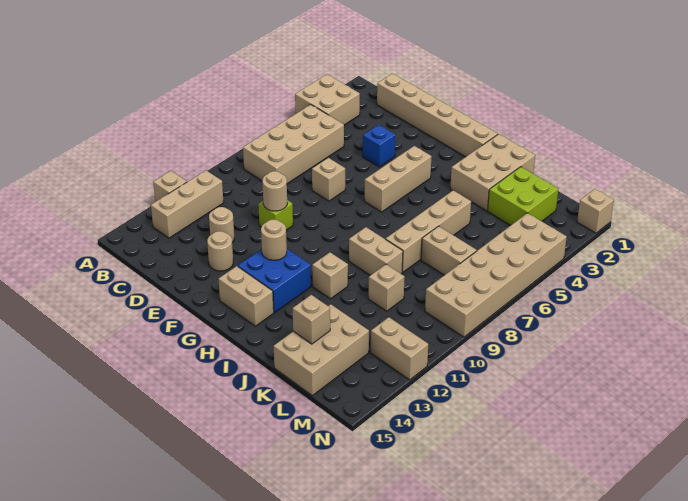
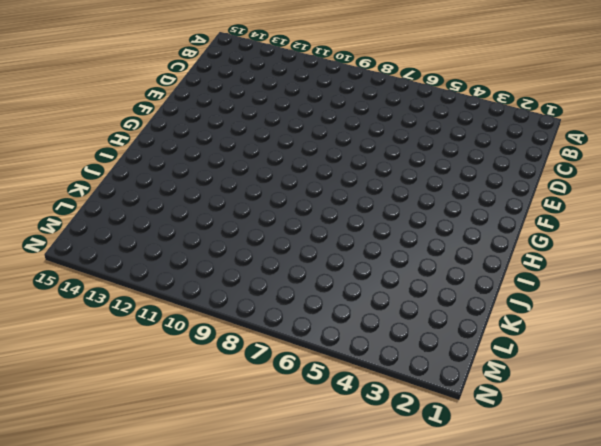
none -> tan brick A3:B4 level 1
none -> tan brick A12 level 1
none -> tan brick B5:C8 level 1

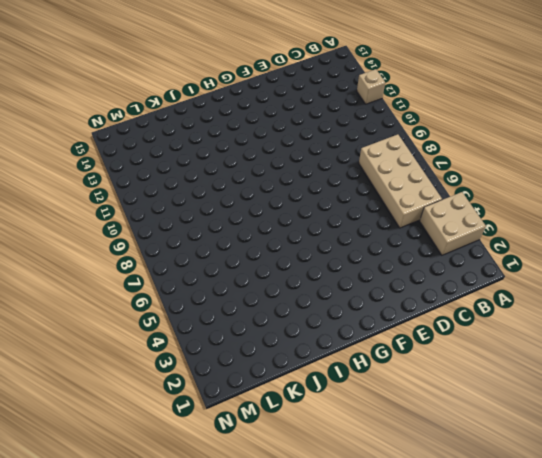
none -> tan brick B11:B13 level 1
none -> tan brick C1:H1 level 1
none -> tan round brick D12 level 1

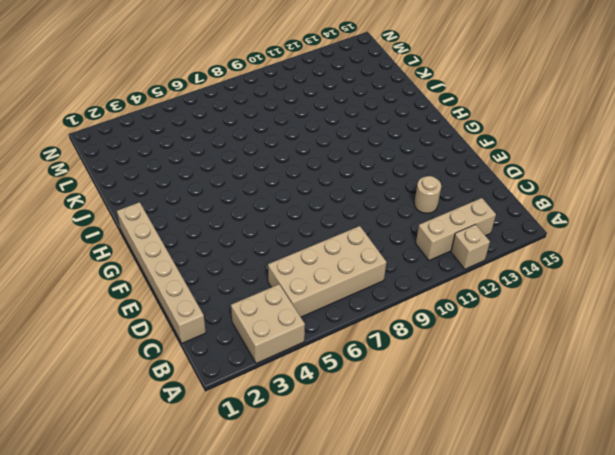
none -> blue brick E4 level 1
none -> tan brick E7 level 1
none -> lime brick E10 level 1

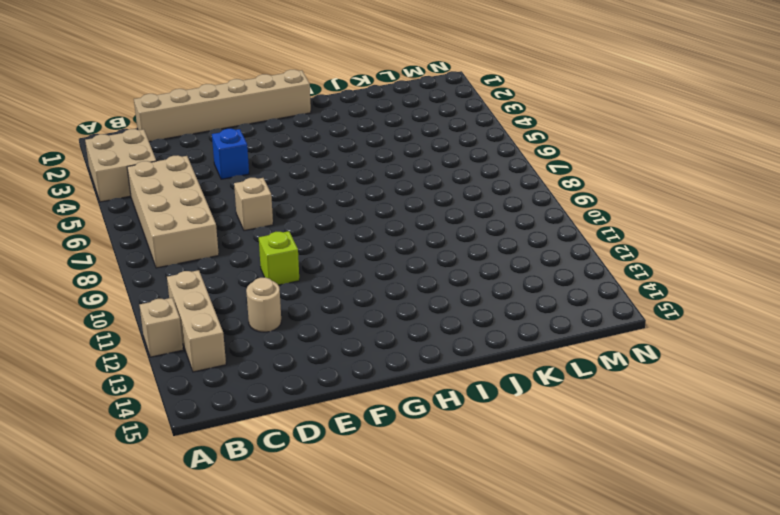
none -> tan round brick E13 level 1
none -> tan brick G4:G6 level 1
none -> blue brick G12:H13 level 1

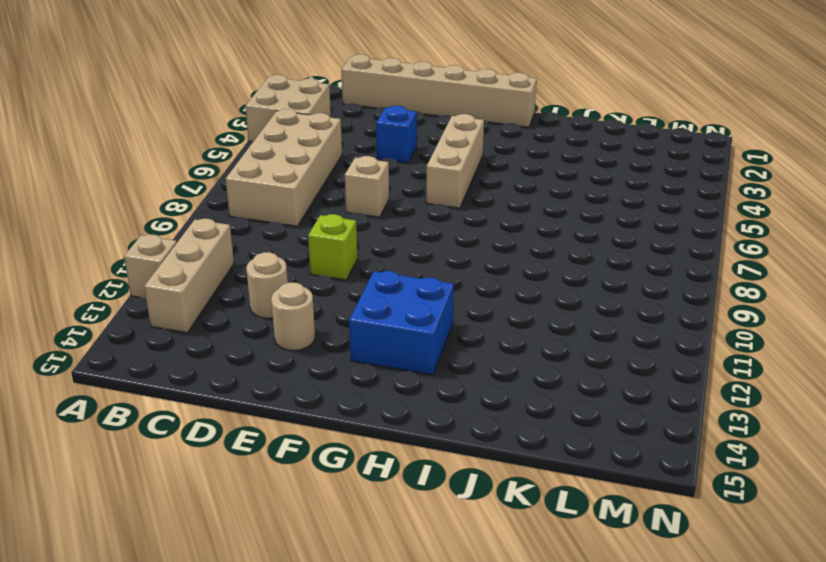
none -> tan brick G14:H14 level 1
none -> tan brick I1:J3 level 1
none -> tan brick I9:J9 level 1

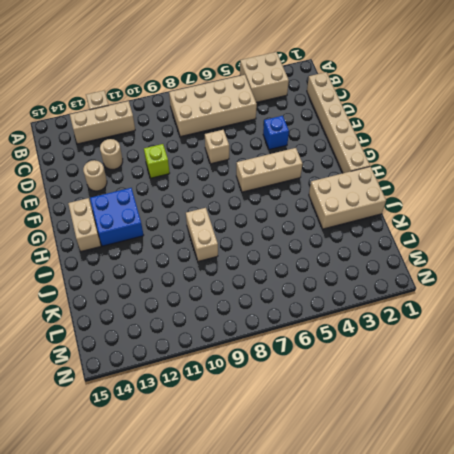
none -> tan brick I11 level 1
none -> tan brick J5:J8 level 1
none -> lime brick K2:L3 level 1

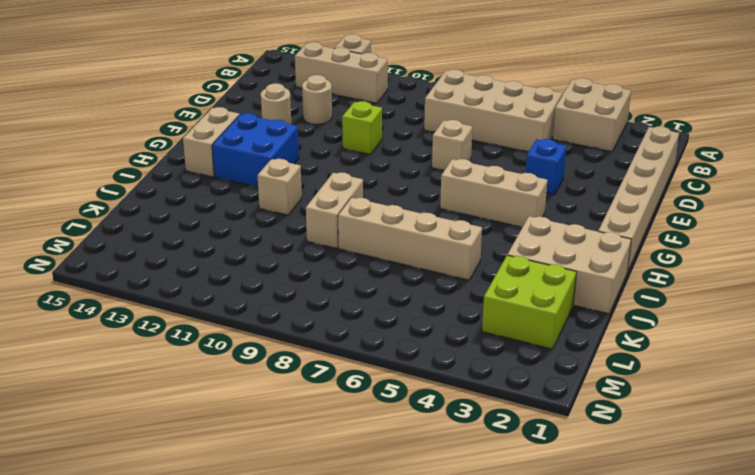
none -> tan brick K7:L7 level 1
none -> tan brick K10 level 1
none -> tan brick K13:L15 level 1

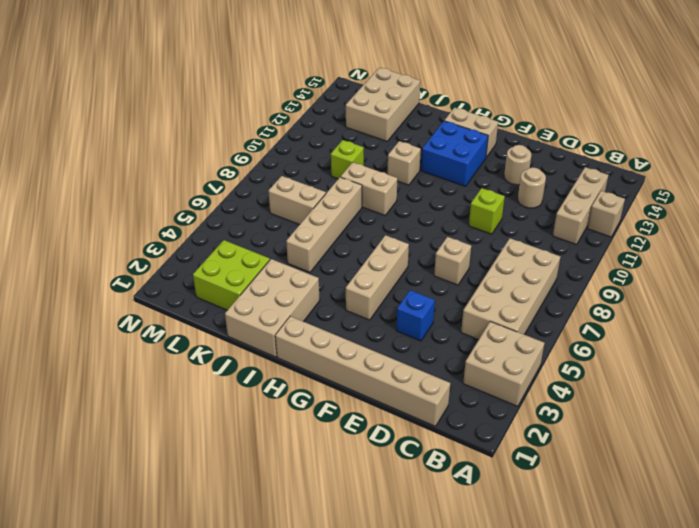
lime brick K10 level 1 -> tan brick K10 level 1
none -> tan brick M4:N9 level 1
none -> tan brick M12:N12 level 1
none -> tan brick N1 level 1

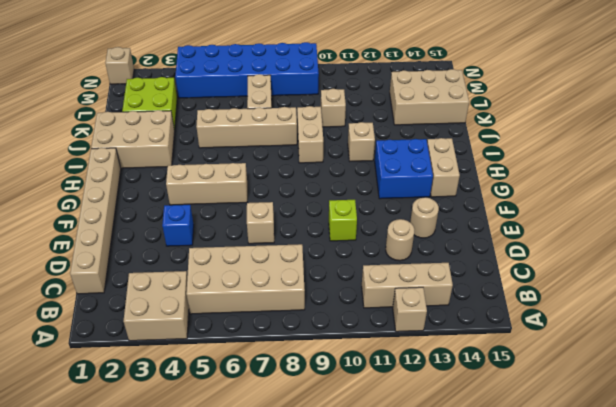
blue brick M4:N9 level 1 -> tan brick M4:N9 level 1
none -> tan brick M12:N12 level 1
none -> tan round brick E10 level 2
none -> tan round brick G12 level 2

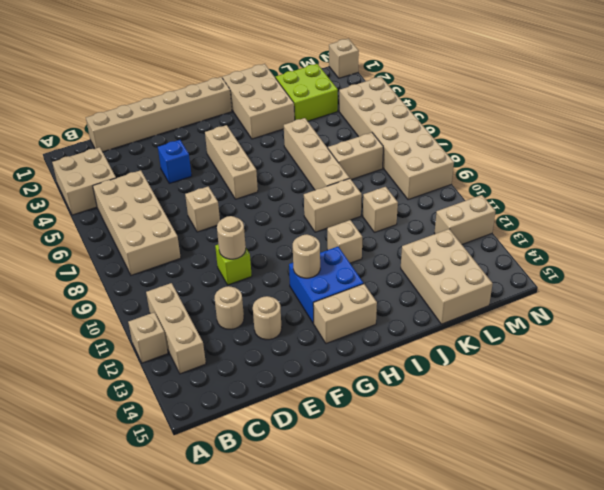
none -> tan brick K14 level 2

